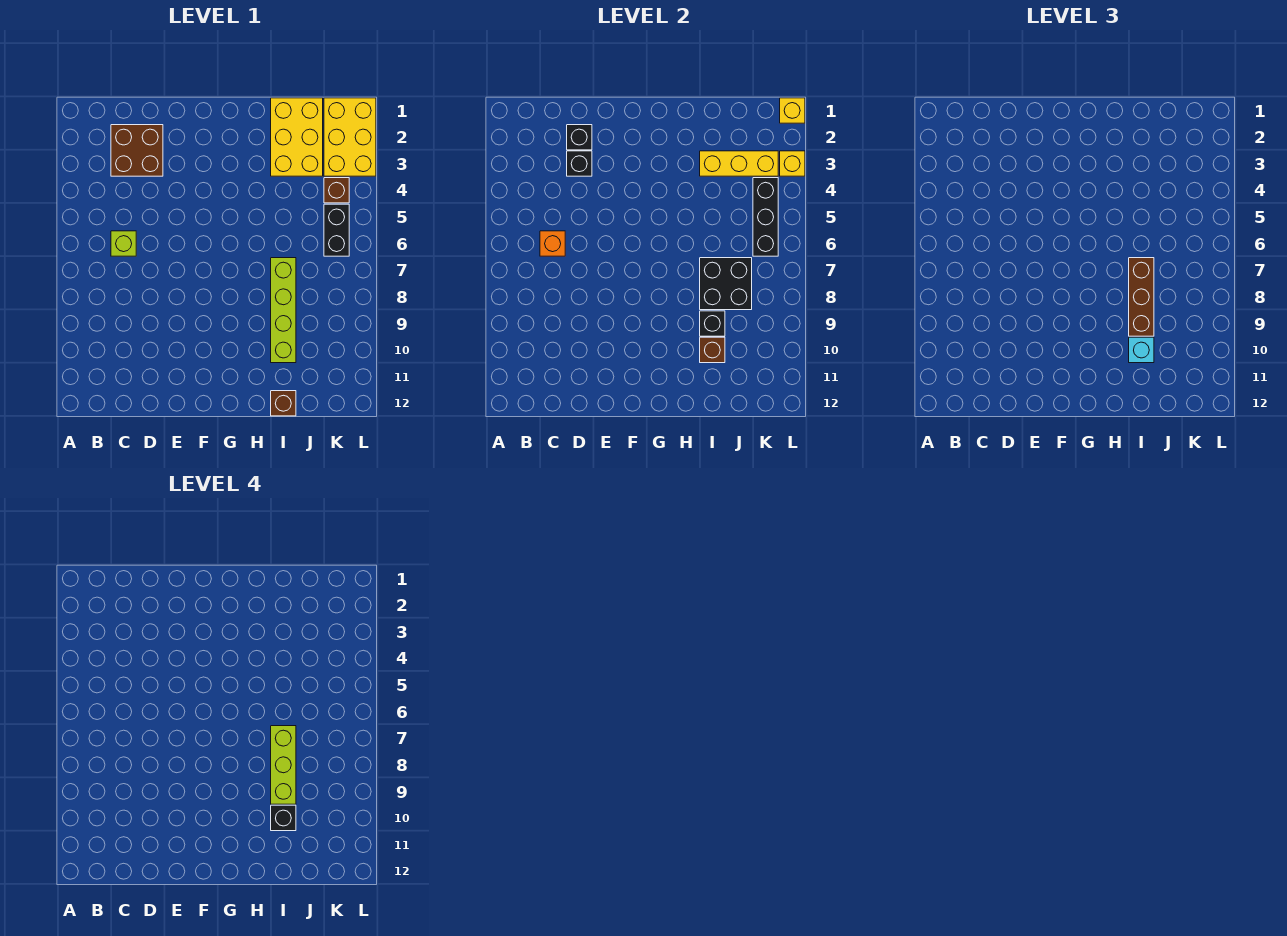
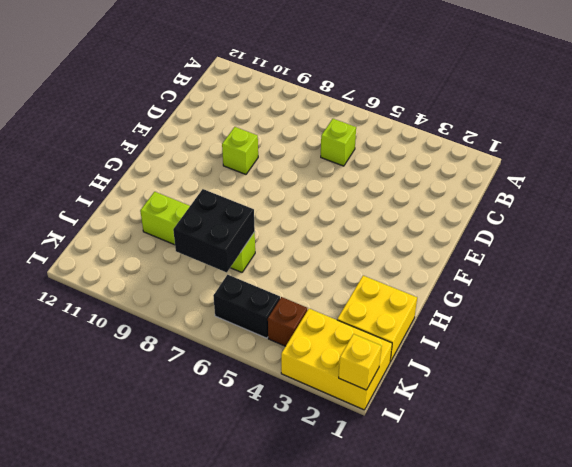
lime brick E9 level 1 -> none
yellow brick I1:J2 level 1 -> yellow brick I1:J3 level 1
none -> brown brick C2:D3 level 1
none -> brown brick I12 level 1
none -> orange brick C6 level 2

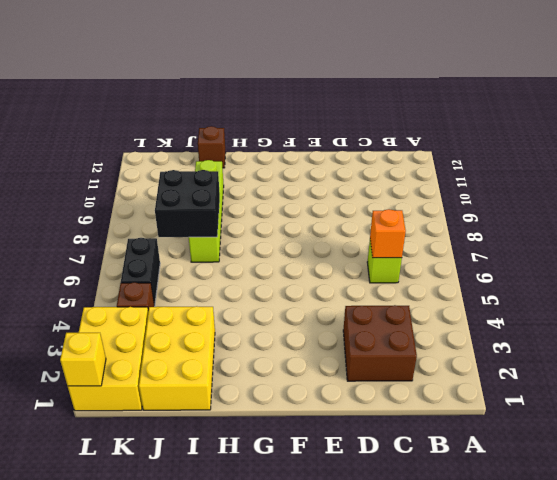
none -> black brick D2 level 2
none -> black brick D3 level 2
none -> yellow brick I3:K3 level 2

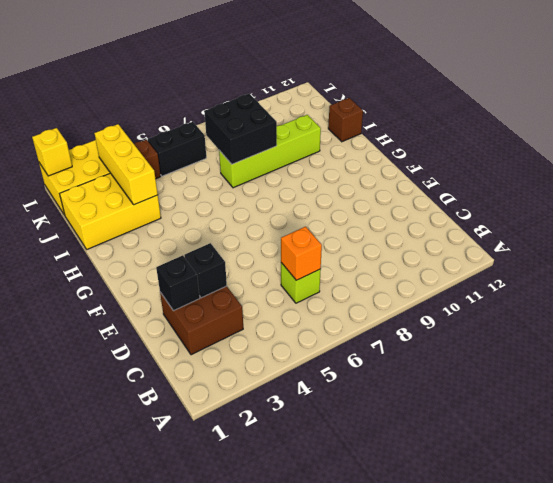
none -> black brick I9 level 2
none -> brown brick I10 level 2
none -> black brick K4:K6 level 2

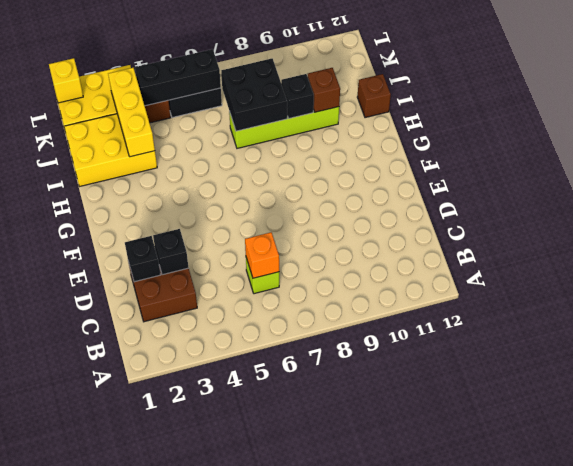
none -> yellow brick L3 level 2
none -> brown brick I7:I9 level 3
none -> cyan brick I10 level 3

